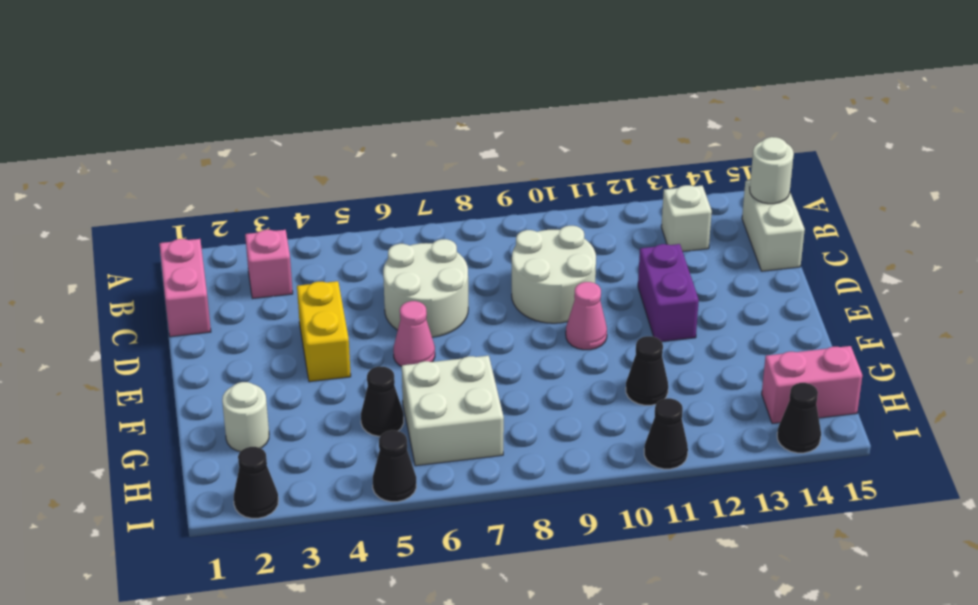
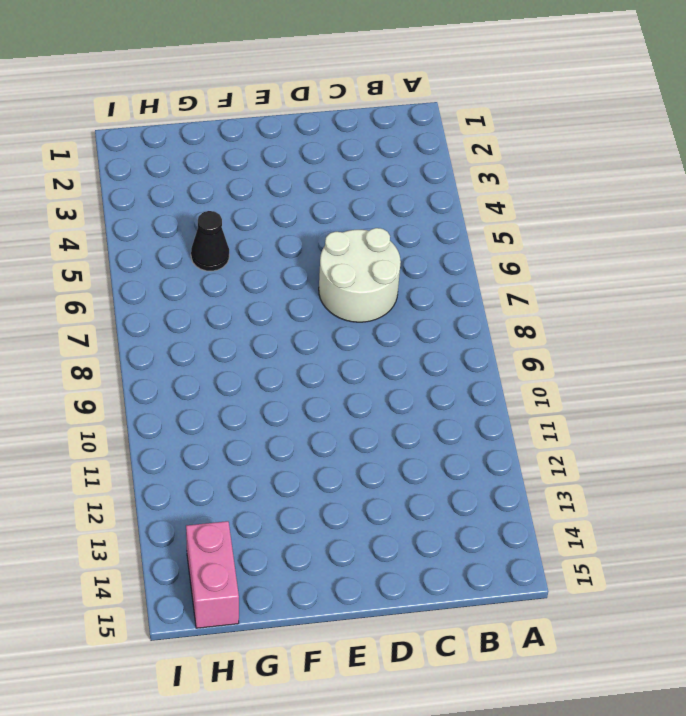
none -> pink brick B1:C1 level 1
none -> pink brick B3 level 1
none -> white brick B13 level 1

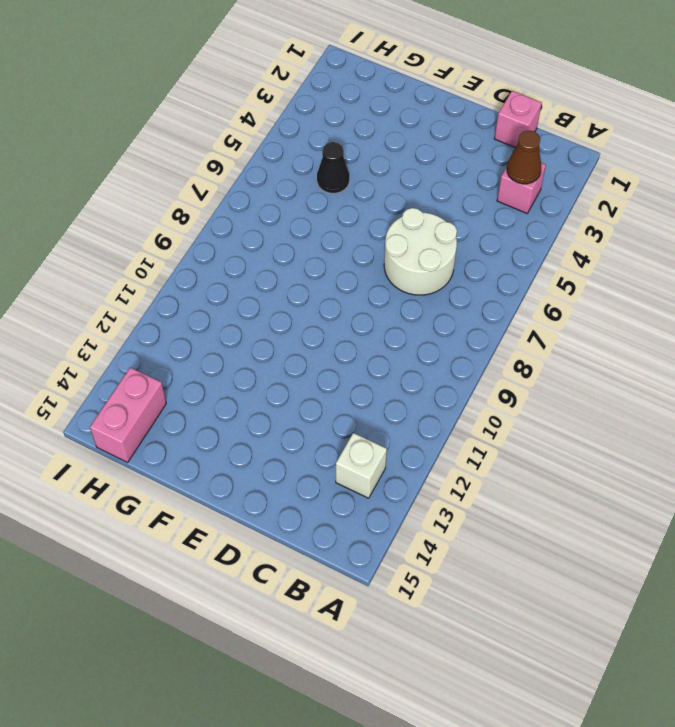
brown cone B3 level 2 -> none
pink brick C1 level 1 -> pink brick B1:C1 level 1
none -> white brick B15:C15 level 1
none -> white round brick C9:D10 level 1
none -> yellow brick D4:E4 level 1

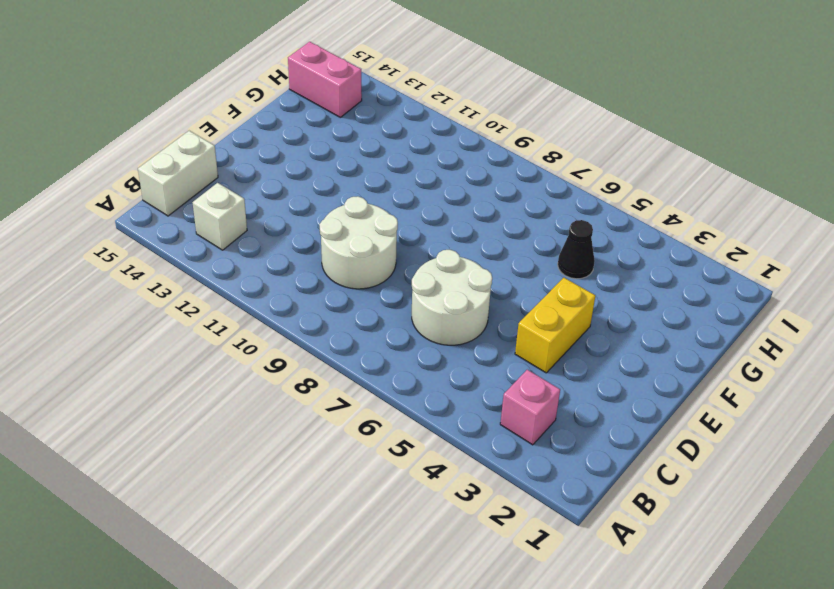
none -> pink brick B1:C1 level 1
none -> purple brick D12:E12 level 1
none -> pink cone E6 level 1

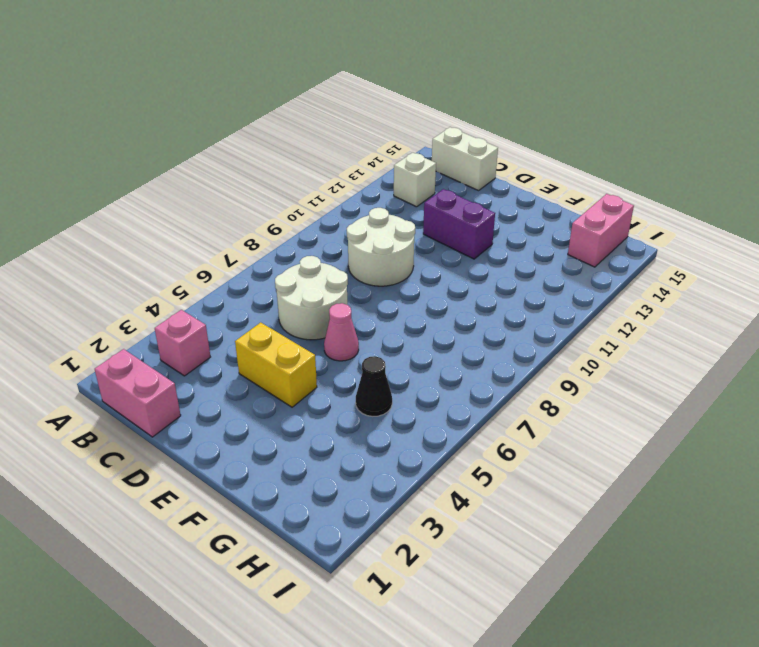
none -> pink cone E10 level 1
none -> white round brick G2 level 1
none -> white brick G6:H7 level 1

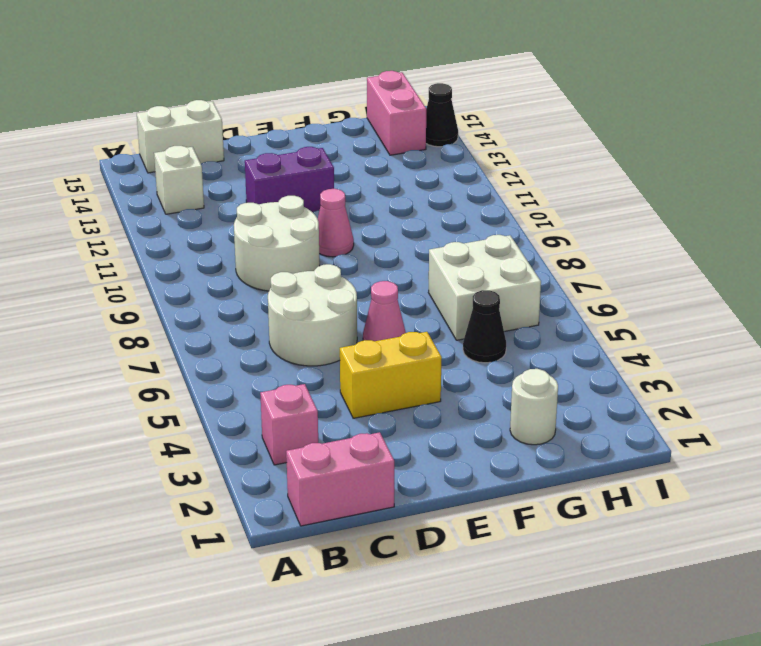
none -> black cone G11 level 1
none -> black cone I2 level 1
none -> black cone I5 level 1

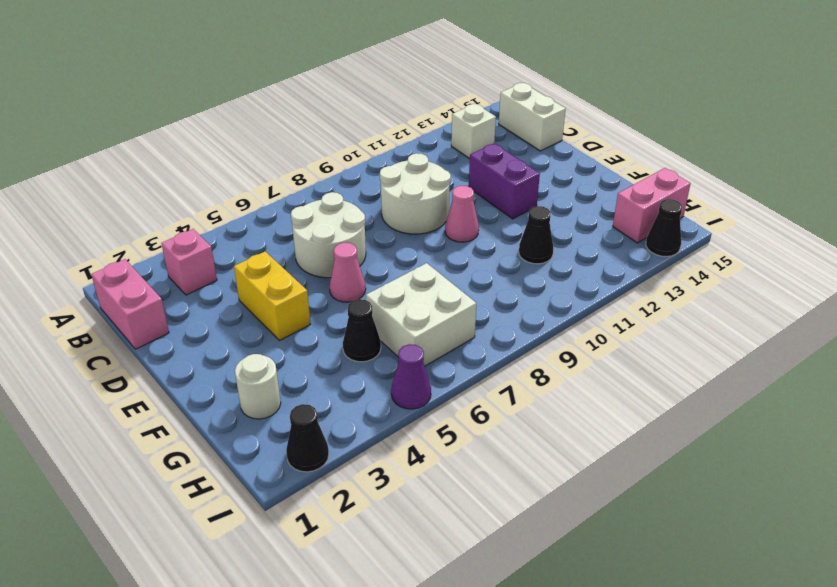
purple cone I5 level 1 -> black cone I5 level 1
none -> black cone I11 level 1
none -> white round brick B15 level 2

